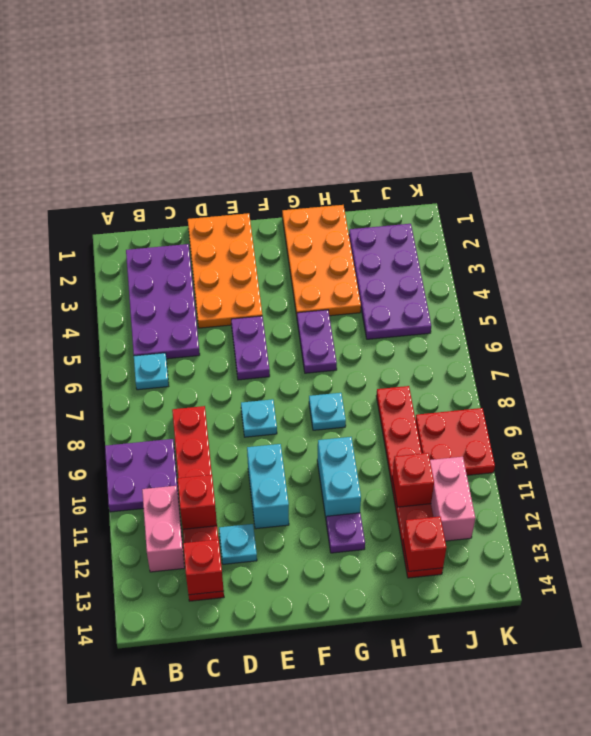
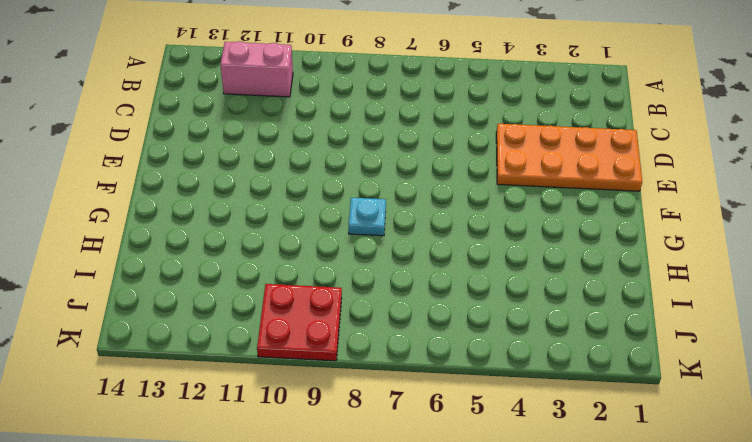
none -> purple plate A9:B10 level 1
none -> purple plate B2:C5 level 1
none -> cyan plate B6 level 1

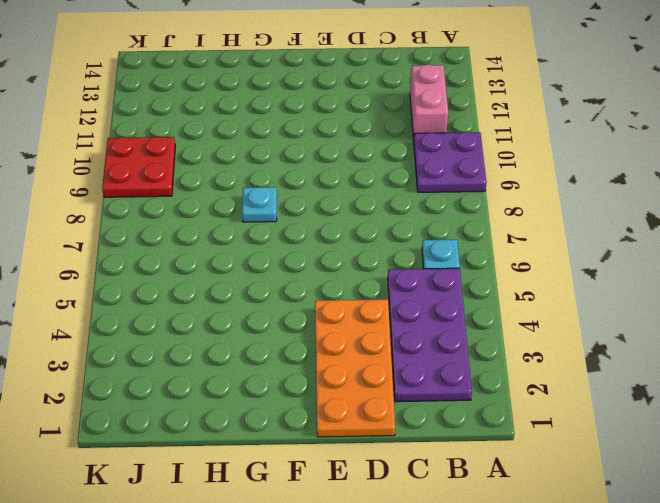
none -> red plate C8:C13 level 1
none -> cyan plate D12 level 1
none -> purple plate E5:E6 level 1

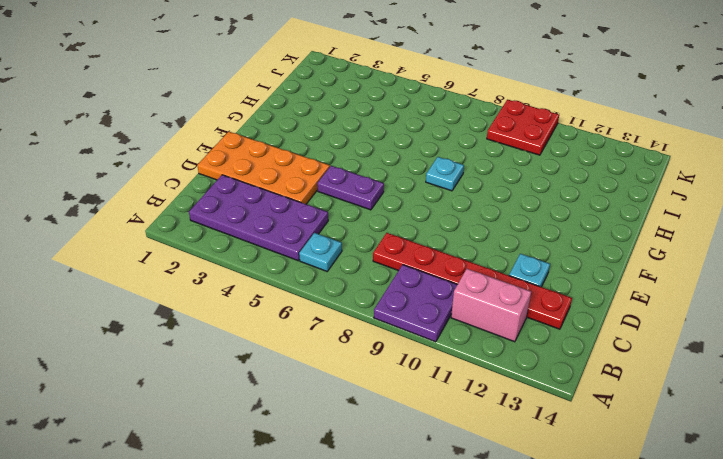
none -> cyan plate E8 level 1
none -> cyan brick E10:E11 level 1
none -> orange plate G1:H4 level 1

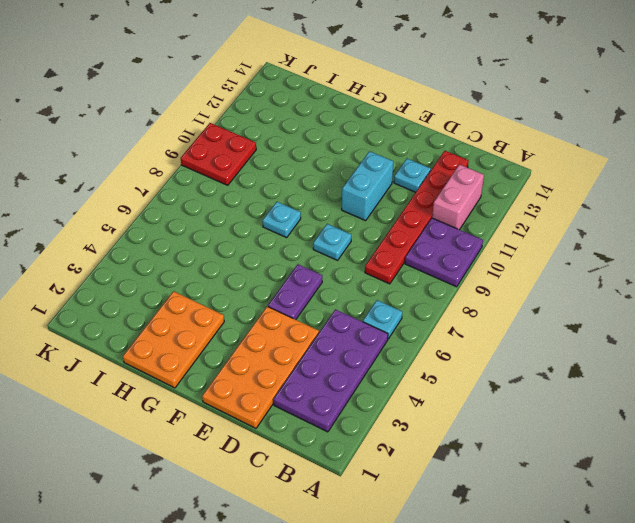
orange plate G1:H3 level 1 -> orange plate G1:H4 level 1
none -> purple plate G5:G6 level 1
none -> cyan brick G10:G11 level 1
none -> purple plate G12 level 1

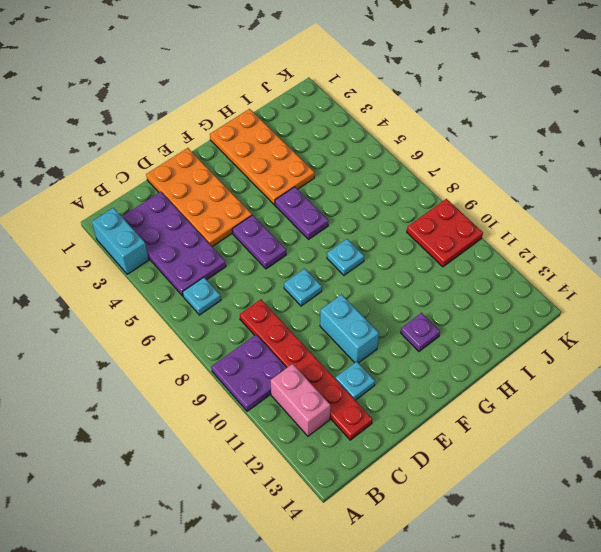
cyan brick A2:A3 level 1 -> cyan brick G10:G11 level 1
none -> purple plate I2:J5 level 1
none -> red plate I8:I13 level 1
none -> pink brick J11:J12 level 1

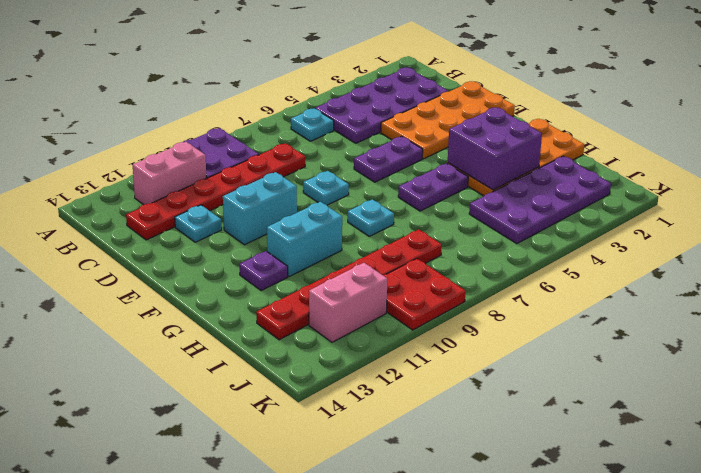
purple brick G3:H4 level 2 -> none
none -> red brick C11 level 2
none -> red brick C13 level 2
none -> red brick I11 level 2

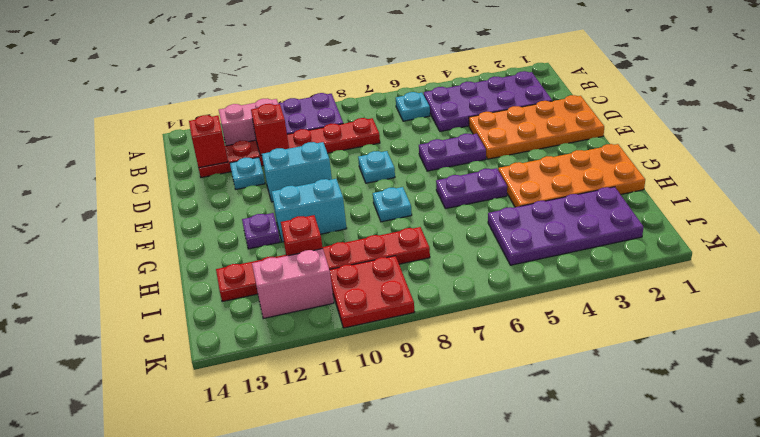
none -> red brick I13 level 2

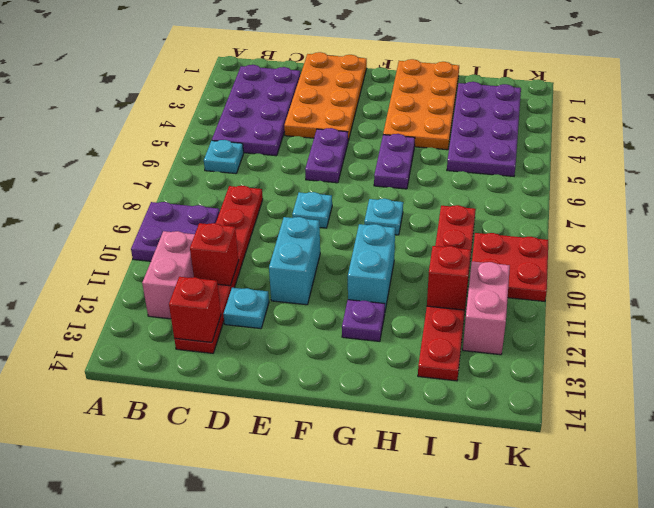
none -> red brick I13 level 2

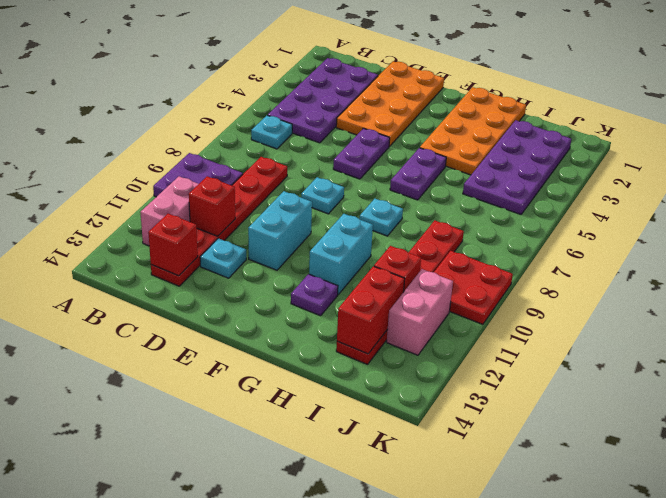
red brick I12:I13 level 2 -> red brick I13 level 2

